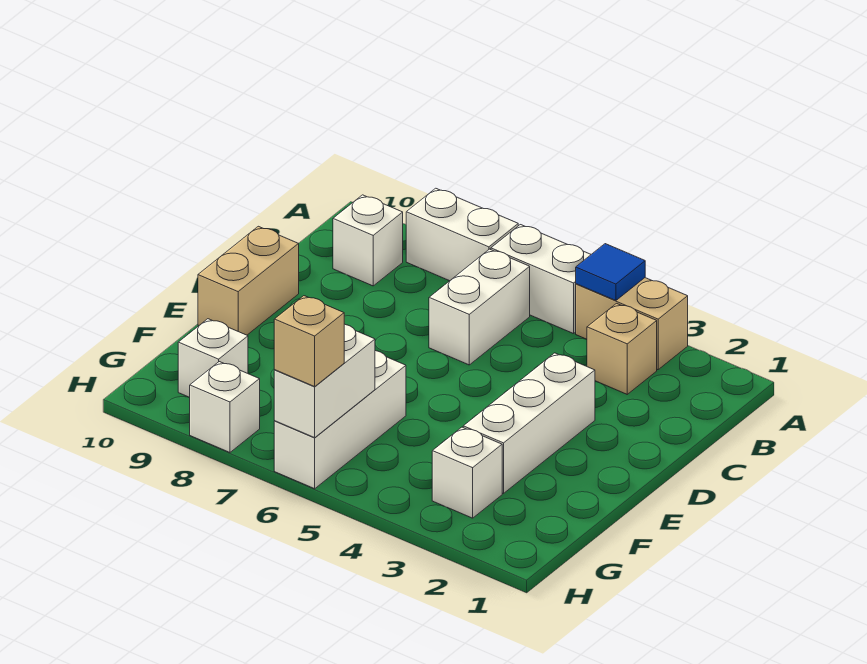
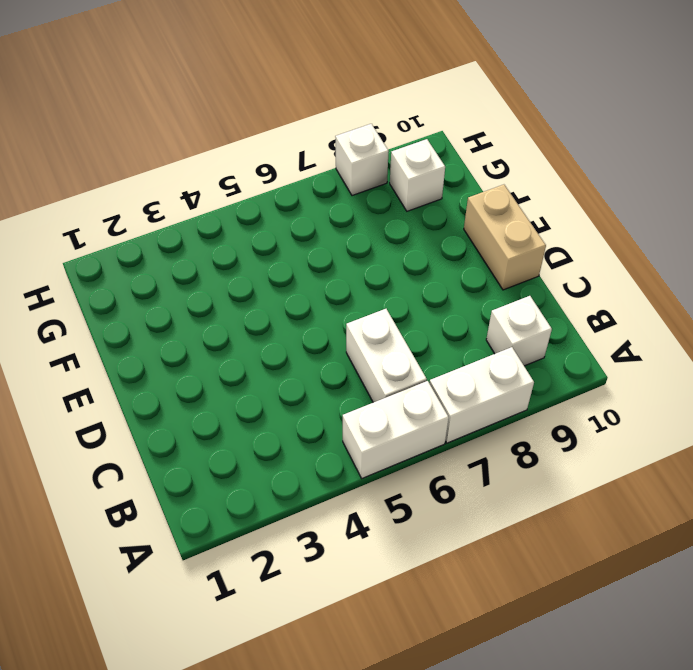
none -> tan brick A3:A4 level 1
none -> tan brick B3 level 1
none -> white brick D3:F3 level 1

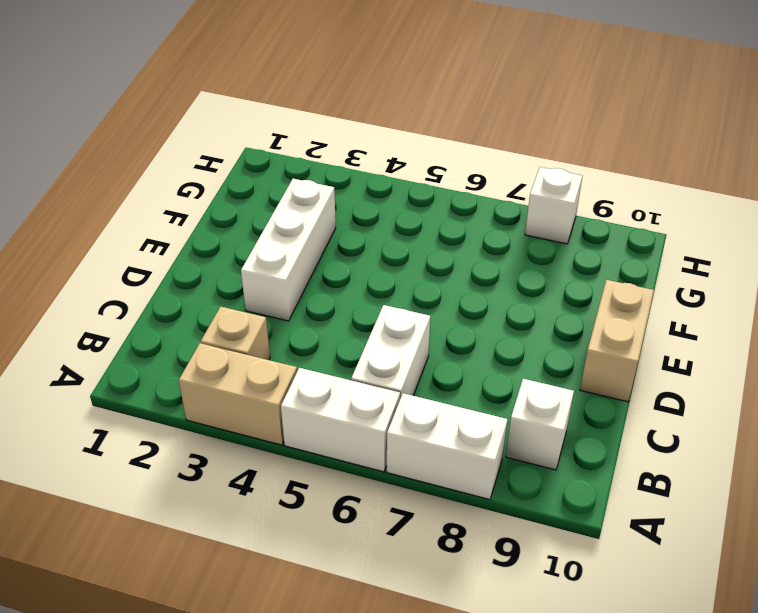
none -> white brick F6:H6 level 1
none -> white brick G3 level 1
none -> white brick G9 level 1

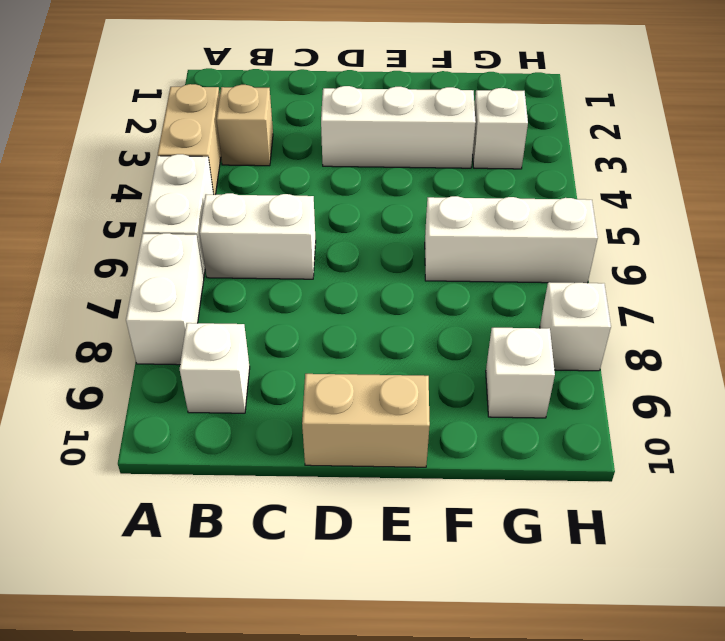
none -> blue tile A4 level 2
none -> white brick G6:H6 level 2
none -> tan brick H6 level 3

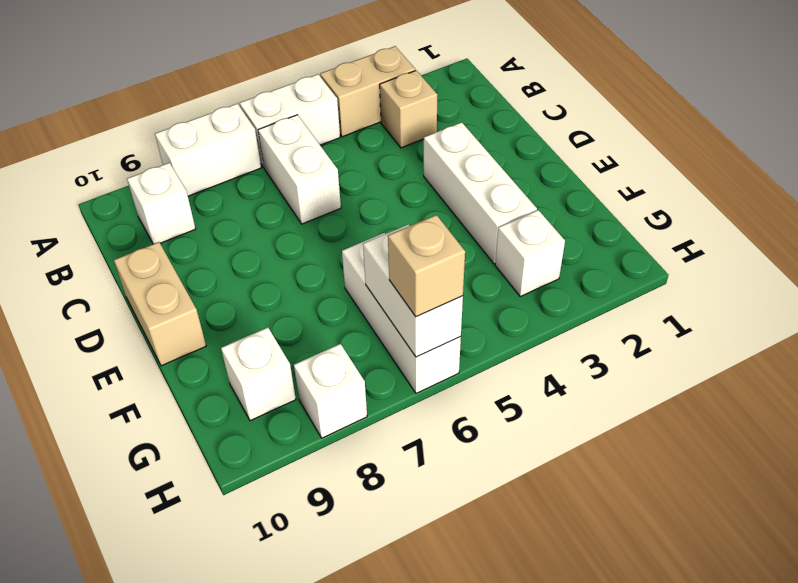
none -> blue tile A4 level 2

